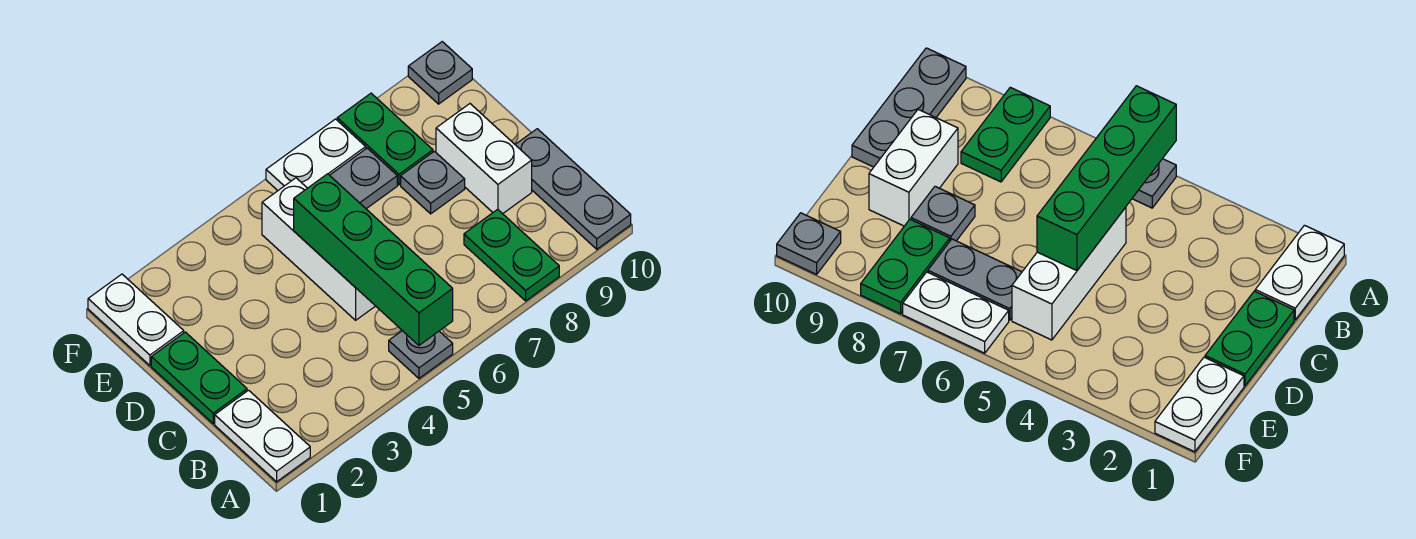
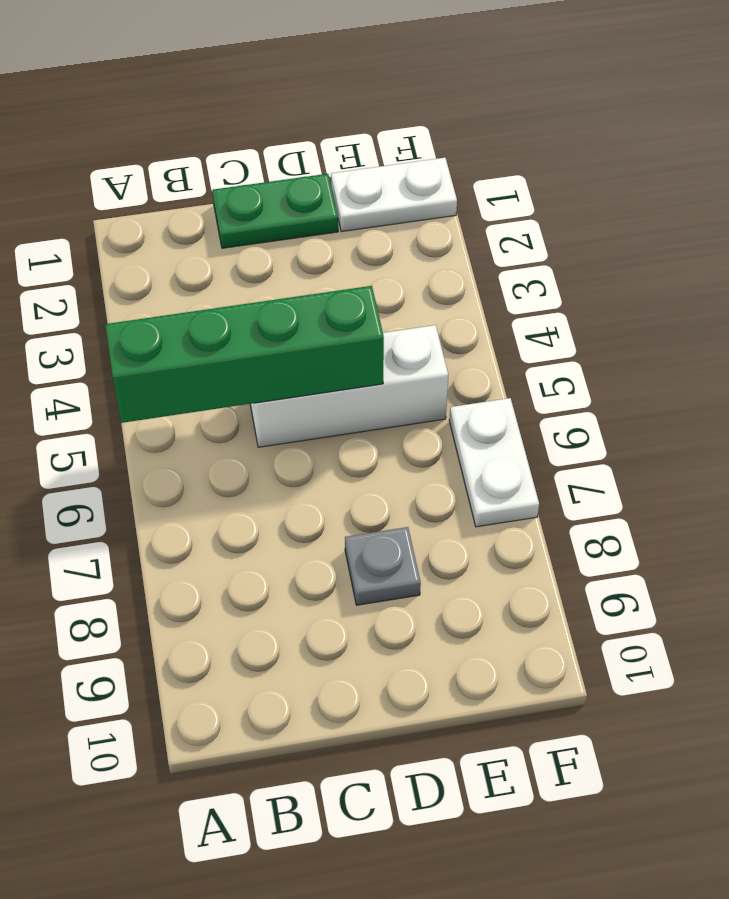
none -> white plate A1:B1 level 1
none -> grey plate A5 level 1
none -> green plate A8:B8 level 1

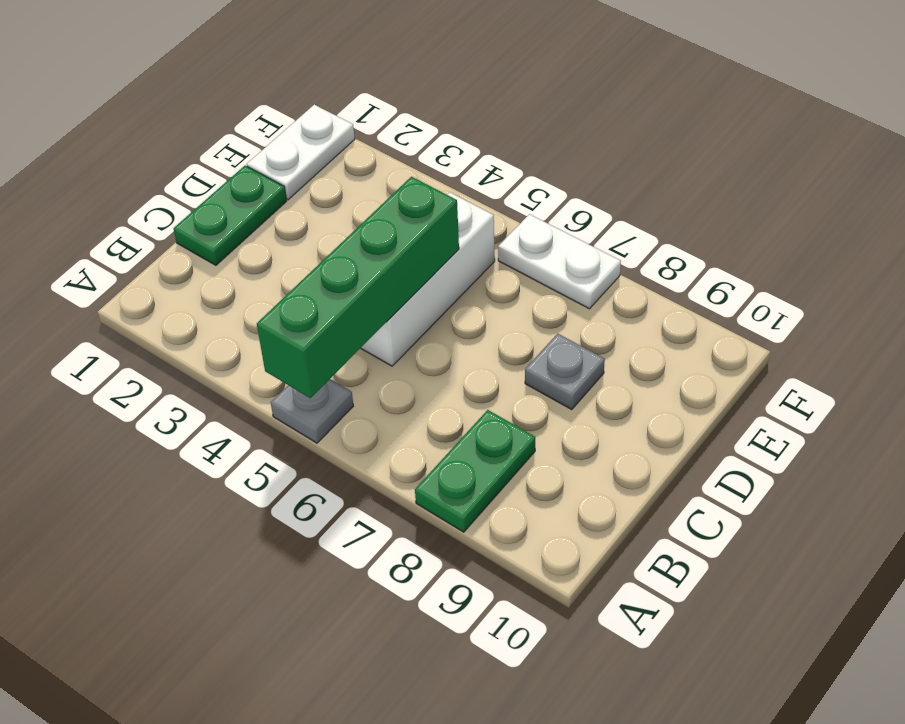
none -> white plate A1:B1 level 1
none -> grey plate A10:C10 level 1
none -> white brick C9:D9 level 1

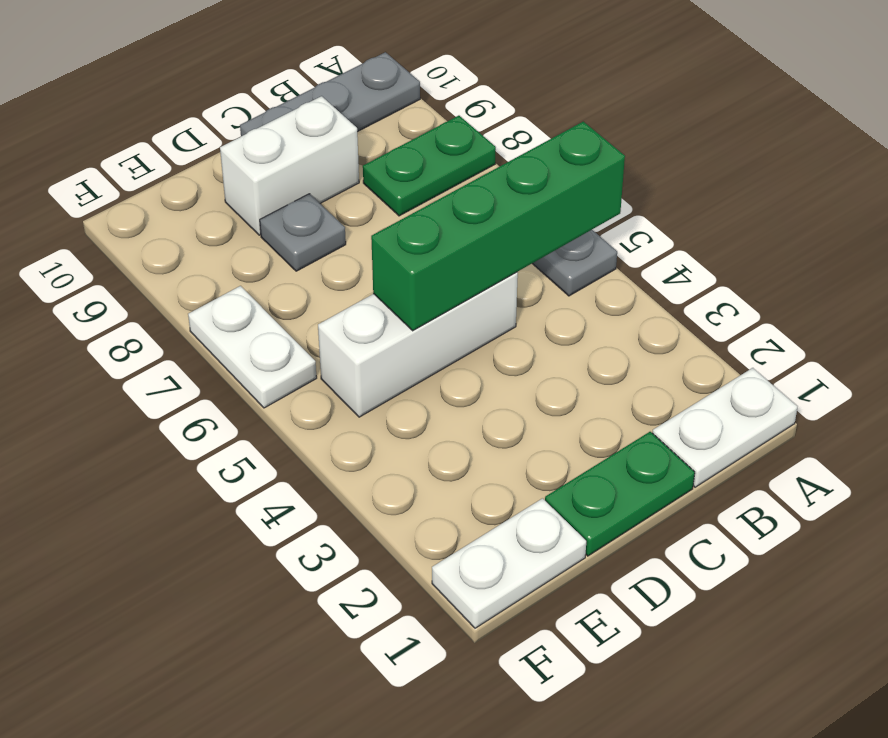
none -> grey plate E6:E7 level 1
none -> green plate E8:F8 level 1
none -> grey plate F10 level 1

